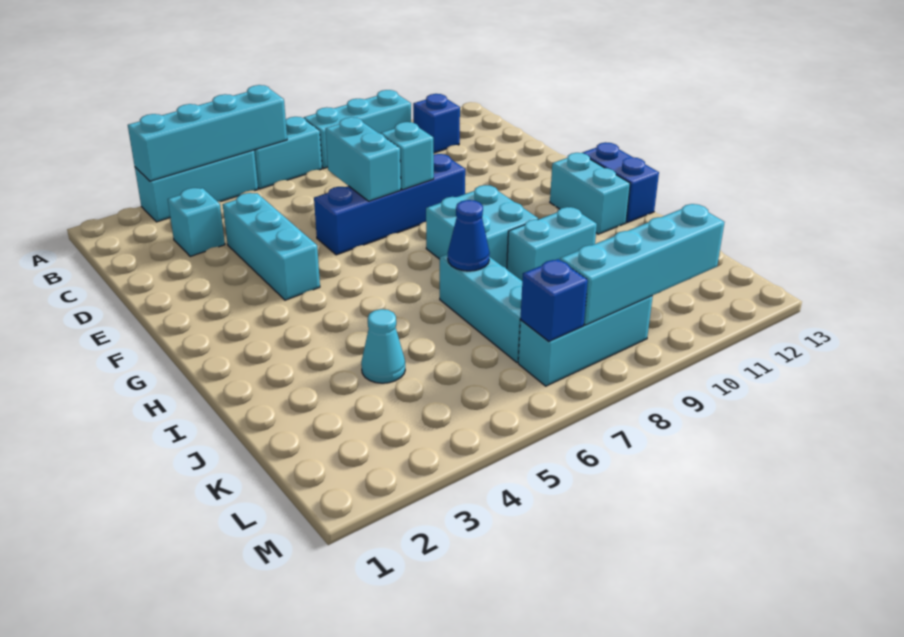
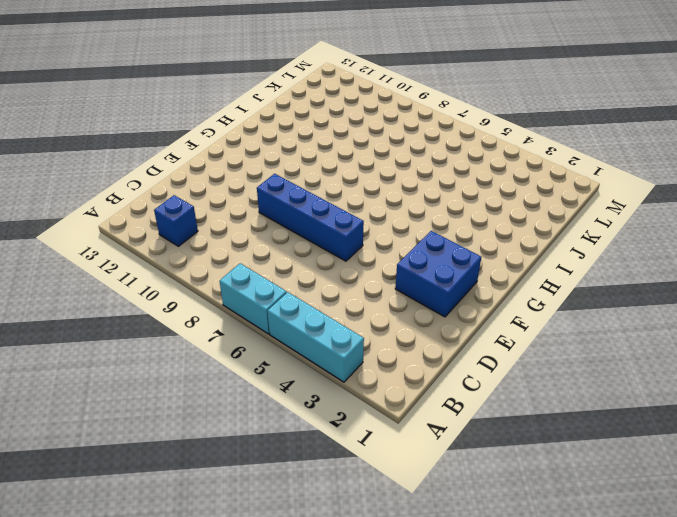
blue brick E2:F3 level 1 -> none
none -> cyan brick A8:A10 level 1
none -> cyan brick C3 level 1
none -> cyan brick D4:F4 level 1

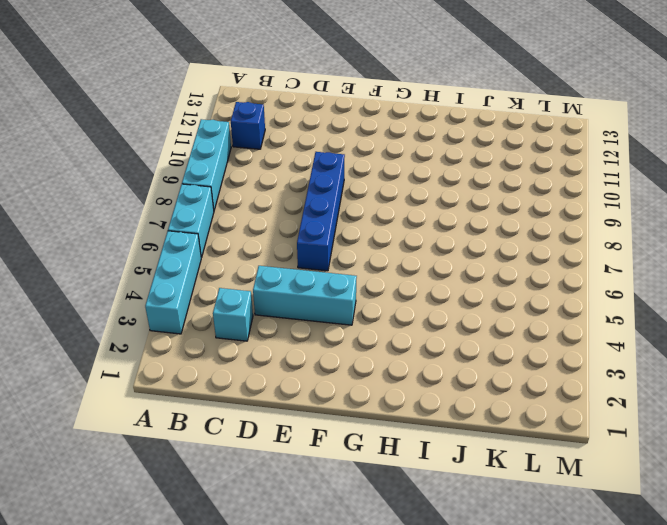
none -> cyan brick G8:H9 level 1
none -> cyan brick G12:H12 level 1
none -> blue brick G13:H13 level 1

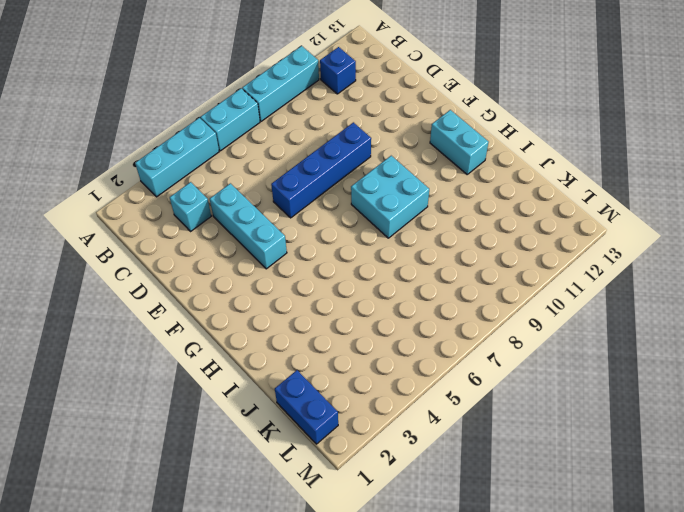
blue brick K1:L1 level 1 -> blue brick G13:H13 level 1
none -> cyan brick I7:K7 level 1
none -> cyan brick I9:I10 level 1
none -> cyan cone J4 level 1

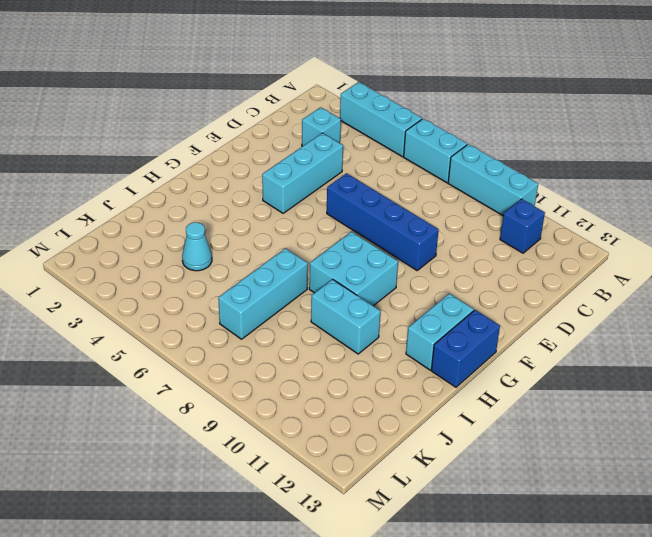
none -> cyan brick L7:L9 level 1
none -> cyan brick A3:A6 level 2
none -> cyan brick D7:E7 level 2

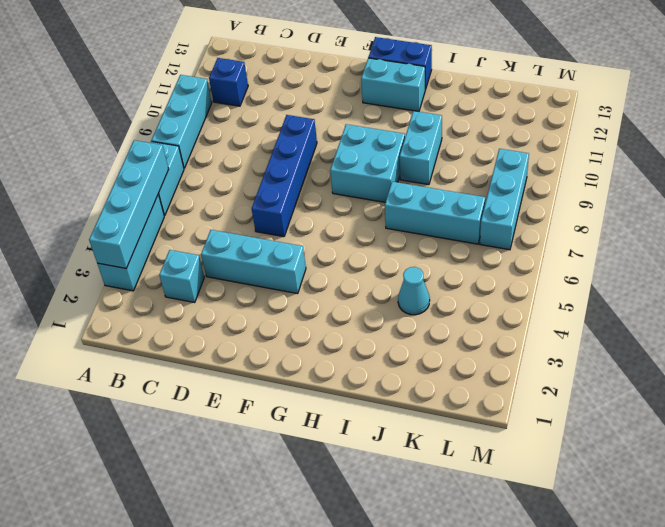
none -> cyan brick D7:E7 level 2
none -> cyan brick E8 level 2
none -> blue cone I7 level 2

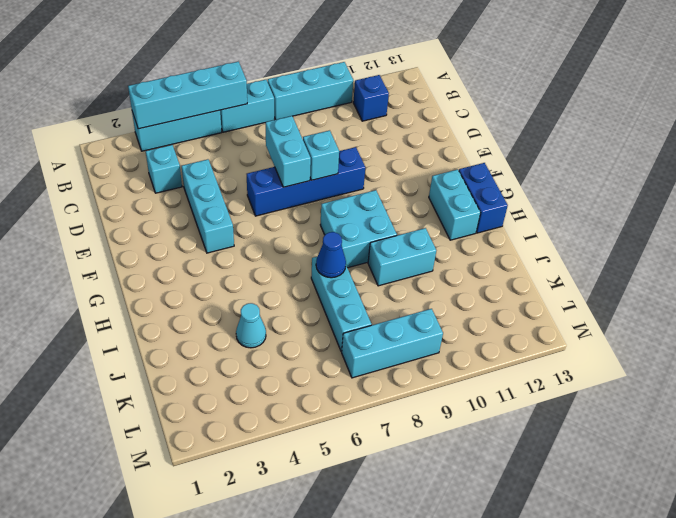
none -> blue brick L7 level 2
none -> cyan brick L8:L11 level 2

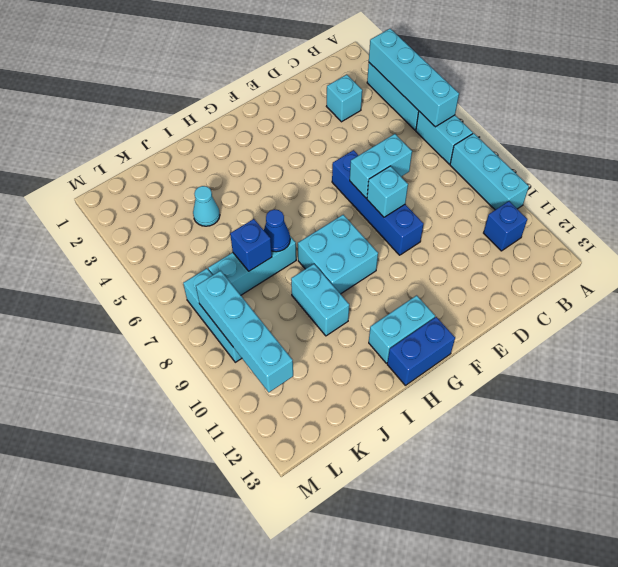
blue brick J7 level 2 -> blue brick L7 level 2
none -> cyan brick D4:F4 level 1

